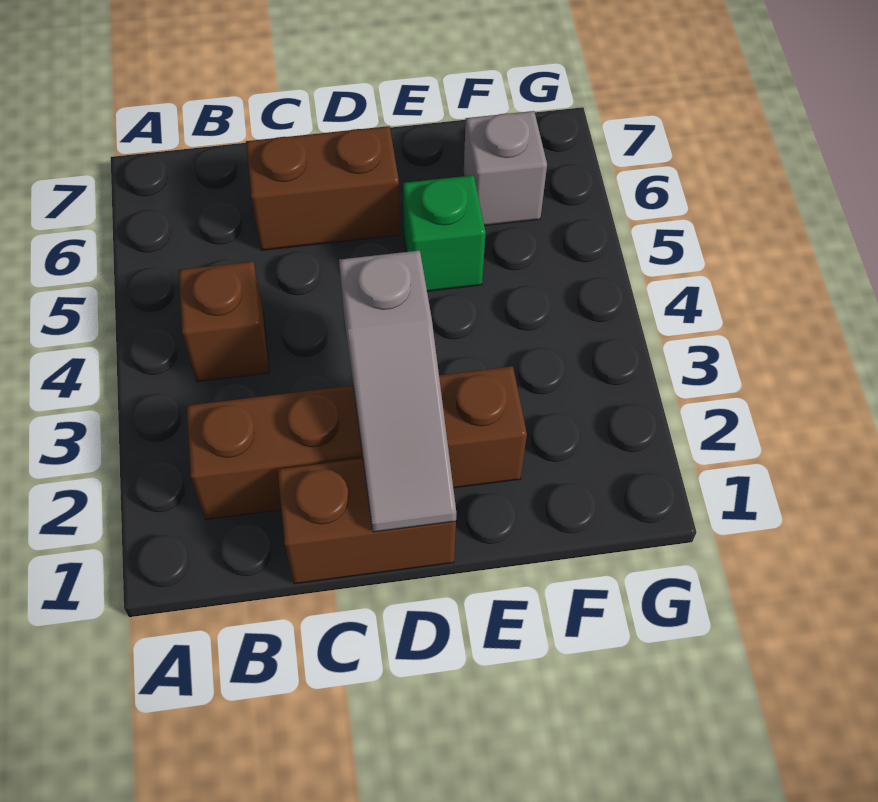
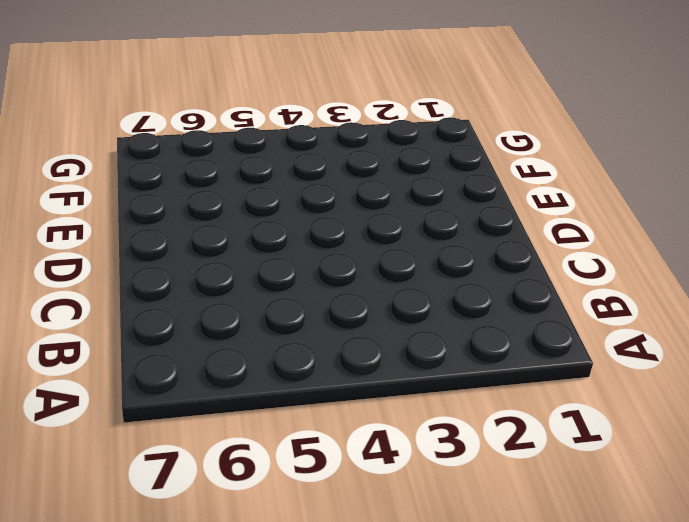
none -> brown brick B2:E2 level 1
none -> brown brick B4 level 1

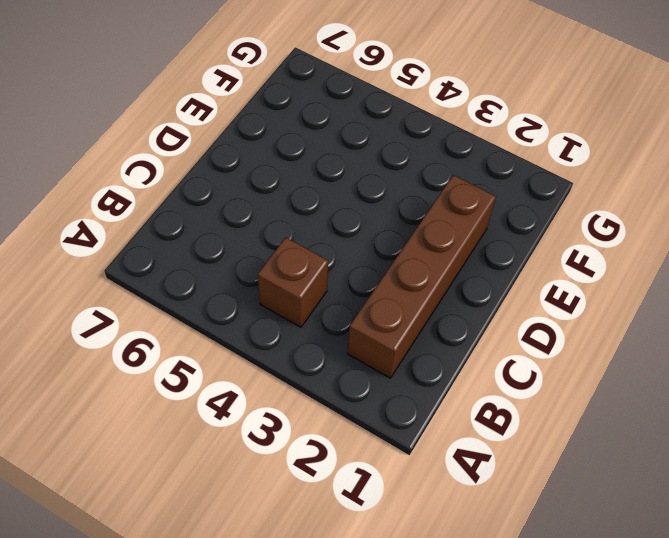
none -> brown brick C1:D1 level 1
none -> brown brick C6:D6 level 1

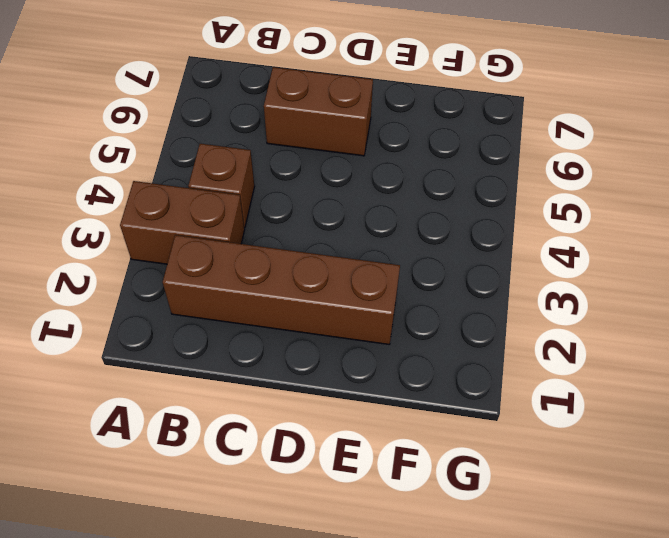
brown brick A3:B3 level 1 -> brown brick C1:D1 level 1
none -> green brick E5 level 1
none -> grey brick F6 level 1

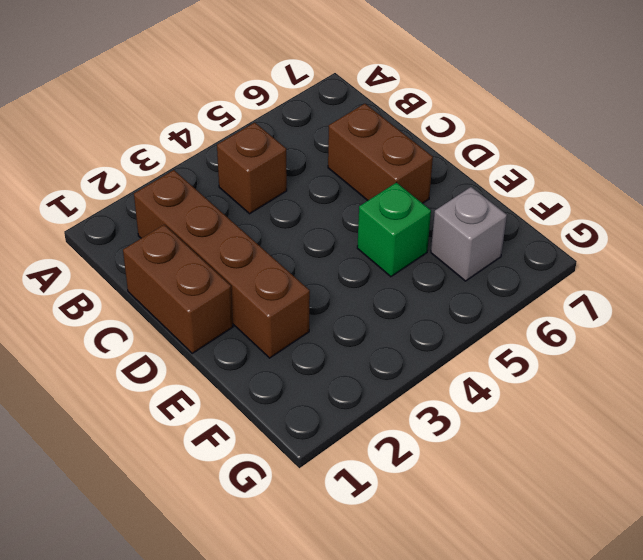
none -> grey slope D1:D3 level 2 top 3

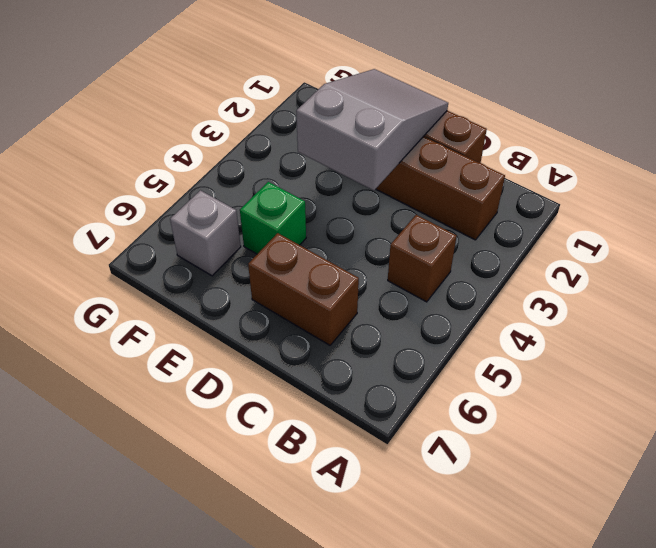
grey slope D1:E3 level 2 top 3 -> grey slope D1:D3 level 2 top 3

